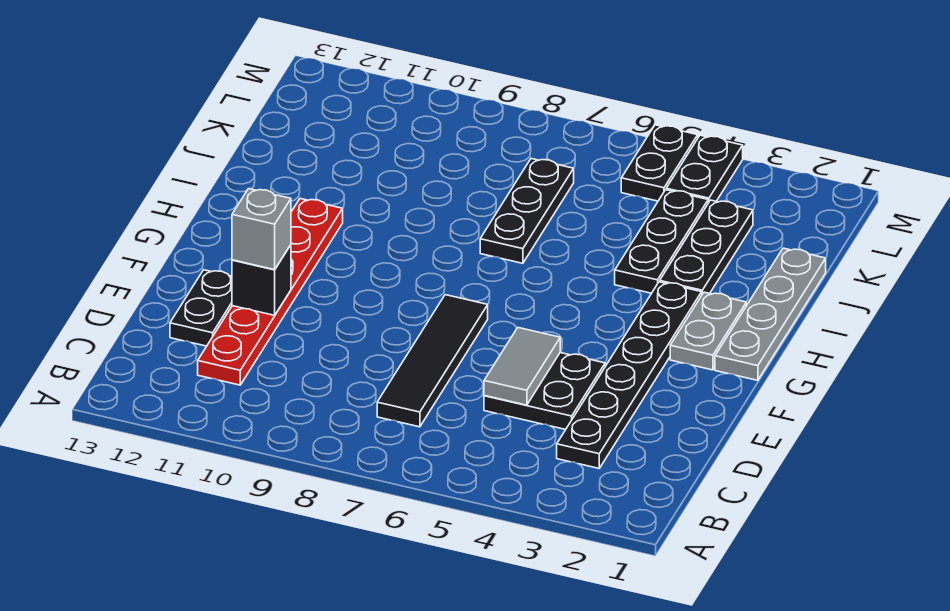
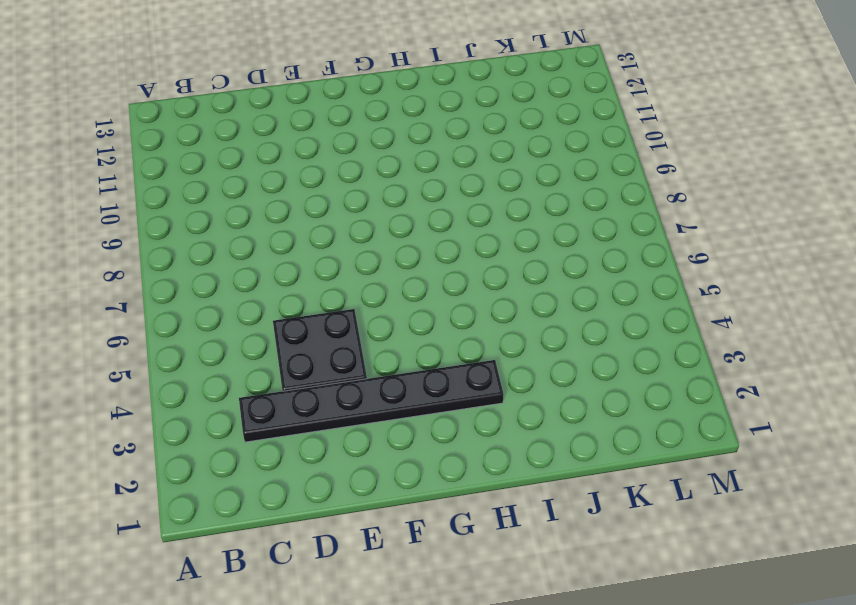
none -> black tile C7:F7 level 1
none -> red plate C11:H11 level 1
none -> black plate D12:E12 level 1

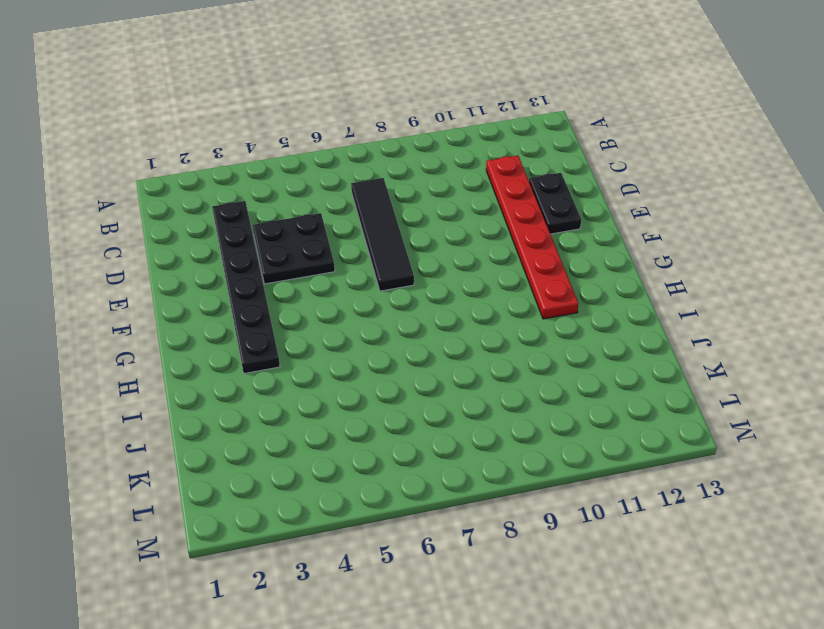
none -> grey plate G1:J1 level 1
none -> grey plate G2:H2 level 1
none -> black plate I3:K3 level 1

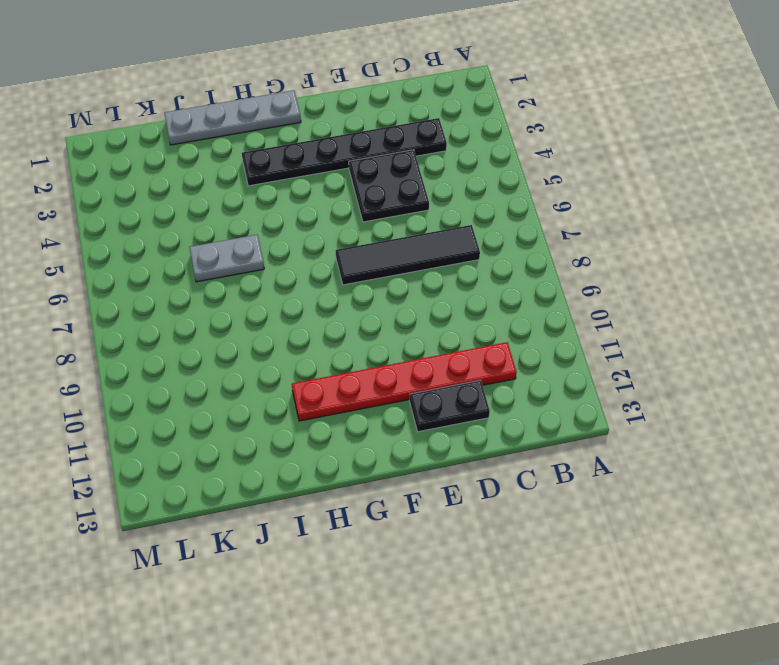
grey plate I6:J6 level 1 -> grey plate G2:H2 level 1
none -> black plate I3:K3 level 1
none -> black plate I4:K4 level 1
none -> black plate I7:K7 level 1

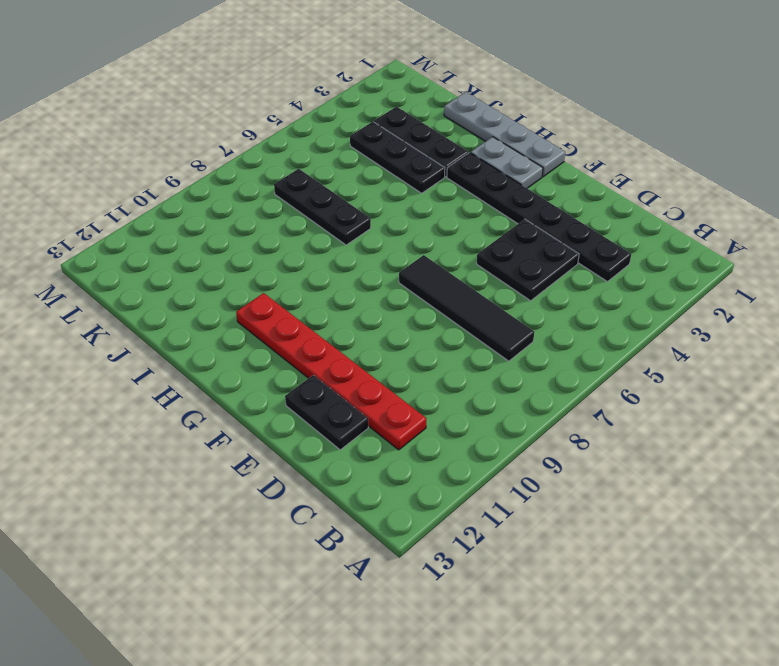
none -> black plate L4:M4 level 1
none -> black plate L5:M5 level 1
none -> grey tile D5:E5 level 2

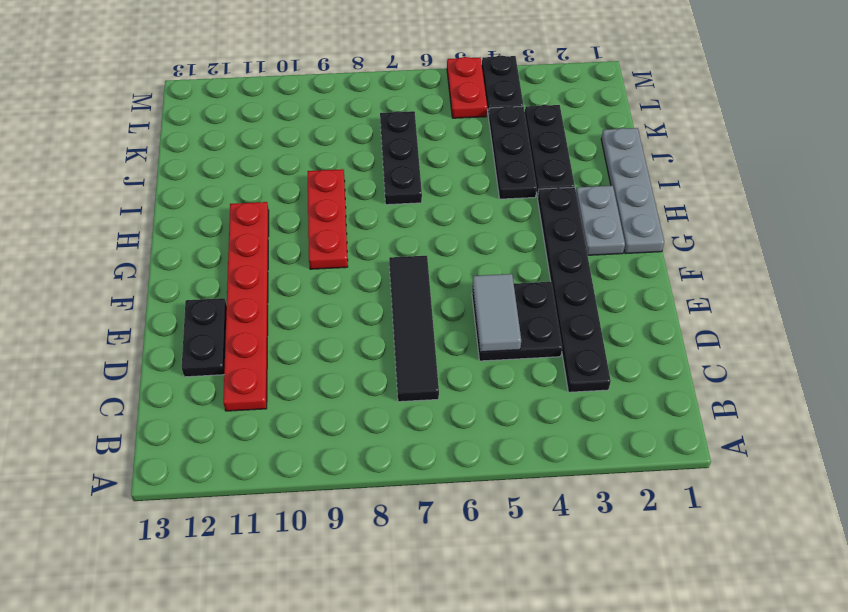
red plate G9:I9 level 1 -> none
red plate L5:M5 level 1 -> black plate L5:M5 level 1
none -> black brick E11 level 2
none -> grey brick E11 level 3

